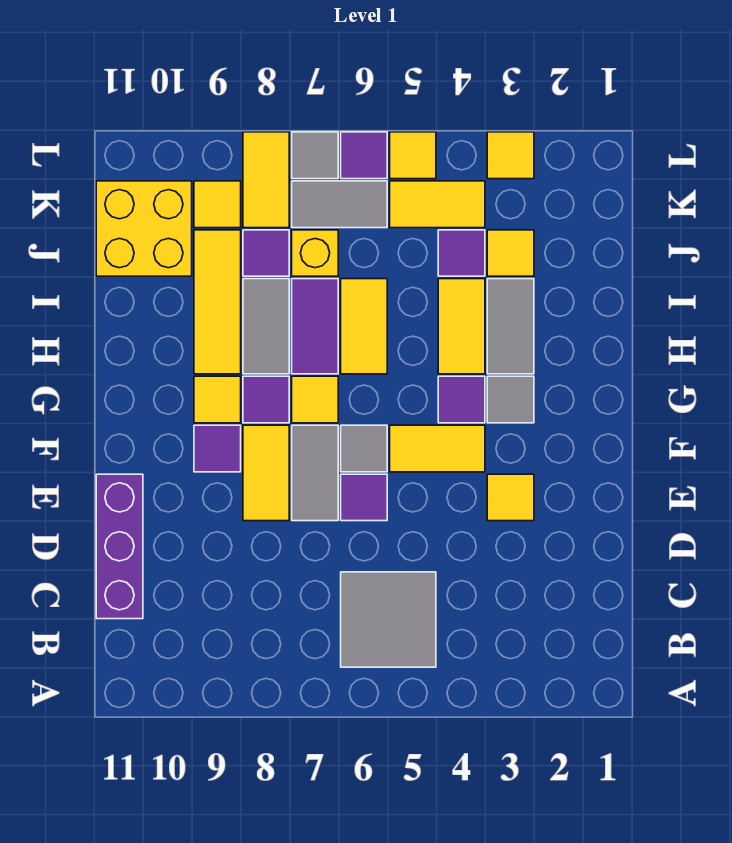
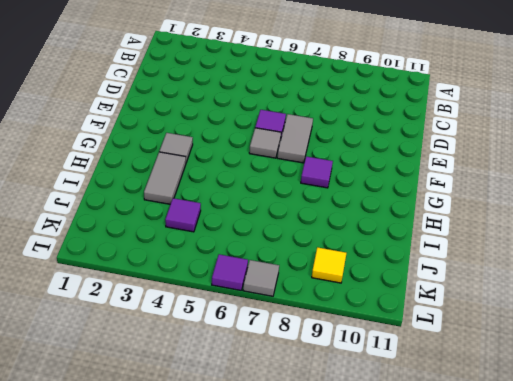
none -> grey tile B5:C6 level 1
none -> purple brick C11:E11 level 1
none -> yellow tile E3 level 1
none -> yellow tile E8:F8 level 1

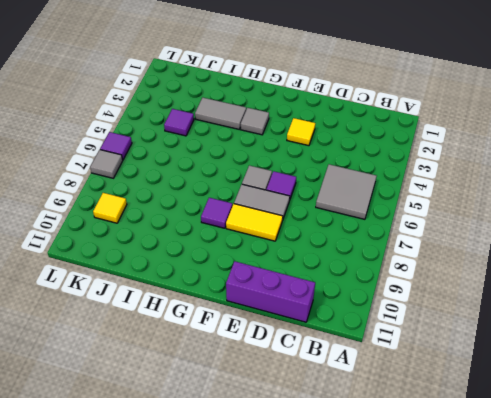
none -> yellow tile F4:F5 level 1
none -> purple tile F9 level 1
none -> purple tile G4 level 1
none -> yellow tile G7 level 1

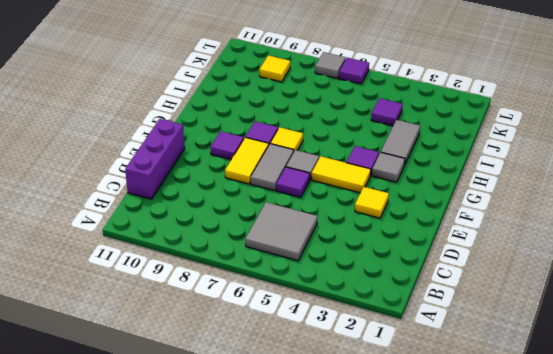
none -> yellow tile G9 level 1
none -> yellow tile H4:I4 level 1
none -> yellow tile H6:I6 level 1
none -> purple tile H7:I7 level 1

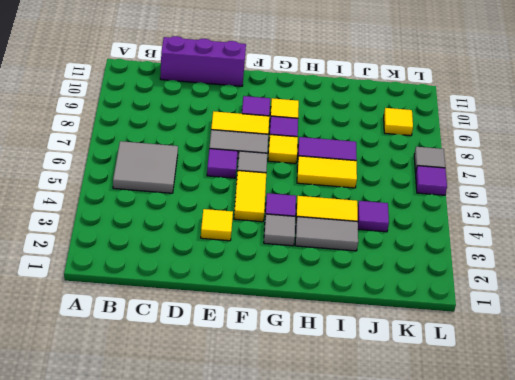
none -> grey tile H8:I8 level 1
none -> yellow tile H9:J9 level 1
none -> yellow tile J3 level 1
none -> yellow brick J7 level 1

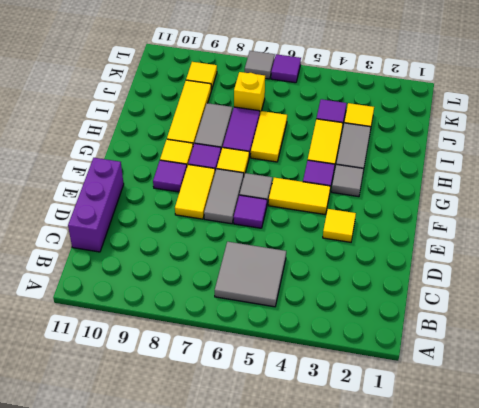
none -> purple tile J8 level 1
none -> yellow brick J10:K11 level 1
none -> yellow tile K4:K5 level 1
none -> grey tile K6:K7 level 1

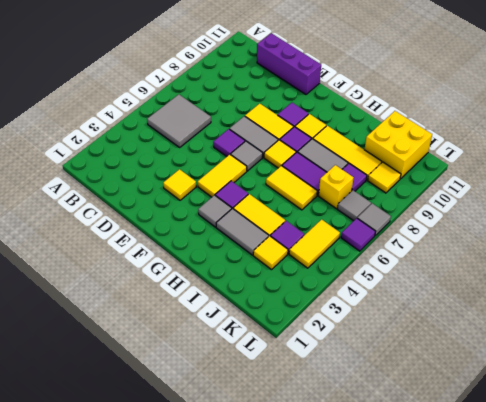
grey tile K7 level 1 -> grey tile K6:K7 level 1
none -> yellow tile K8:L8 level 1
none -> yellow tile L3 level 1
none -> yellow tile L5 level 1

